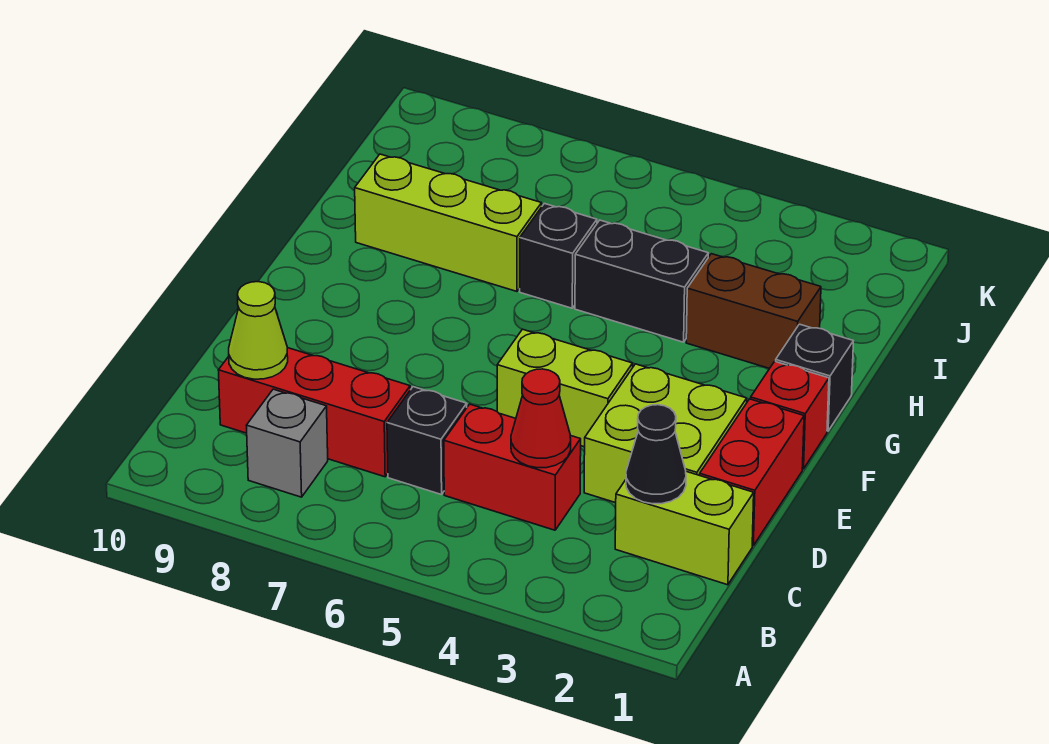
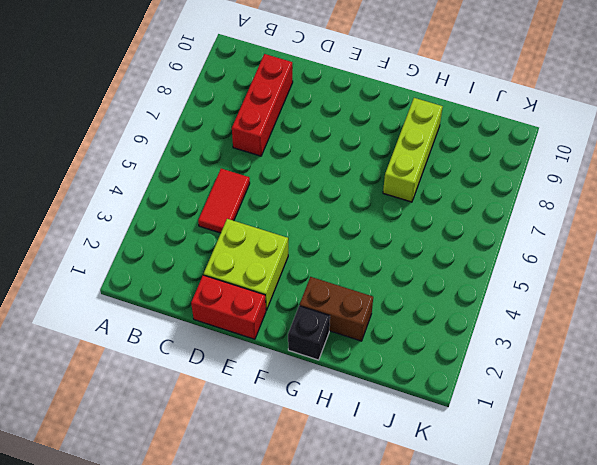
red tile C4:C5 level 1 -> red brick C4:C5 level 1
brown brick G2:H2 level 1 -> brown brick H2:H3 level 1
none -> grey brick B8 level 1
none -> lime brick C1:C2 level 1
none -> black brick C6 level 1

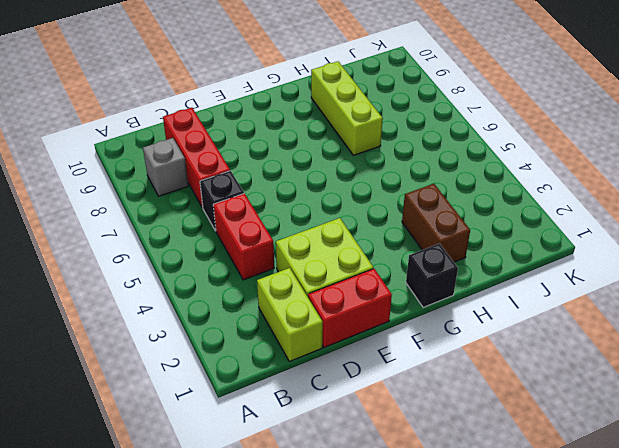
none -> lime brick E4:E5 level 1
none -> red brick F1 level 1
none -> black brick H4:H5 level 1

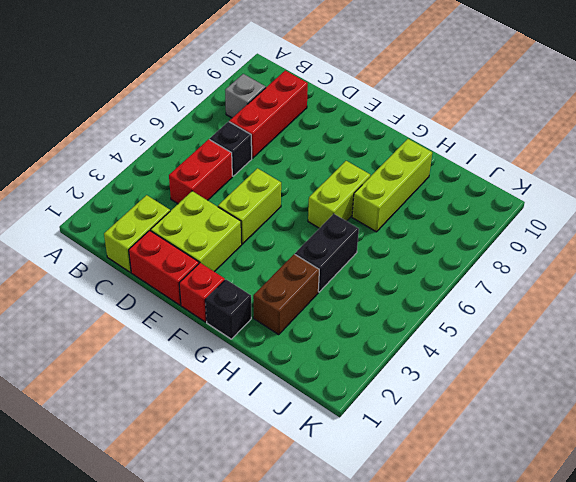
lime brick G6:G7 level 1 -> none
none -> black brick H6 level 1
none -> black cone C2 level 2
none -> red cone C4 level 2

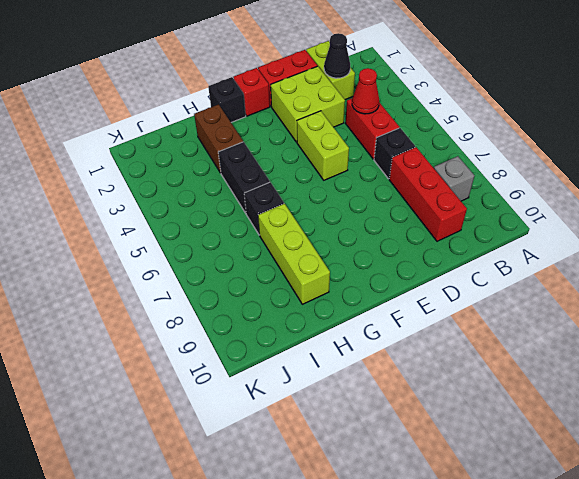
none -> lime cone C9 level 2

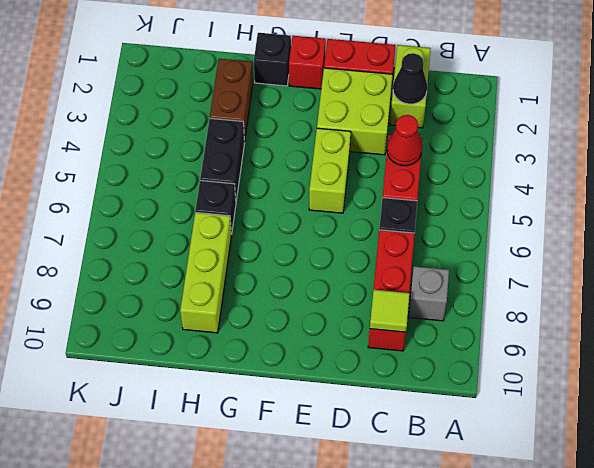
lime tile C9 level 2 -> lime cone C9 level 2

